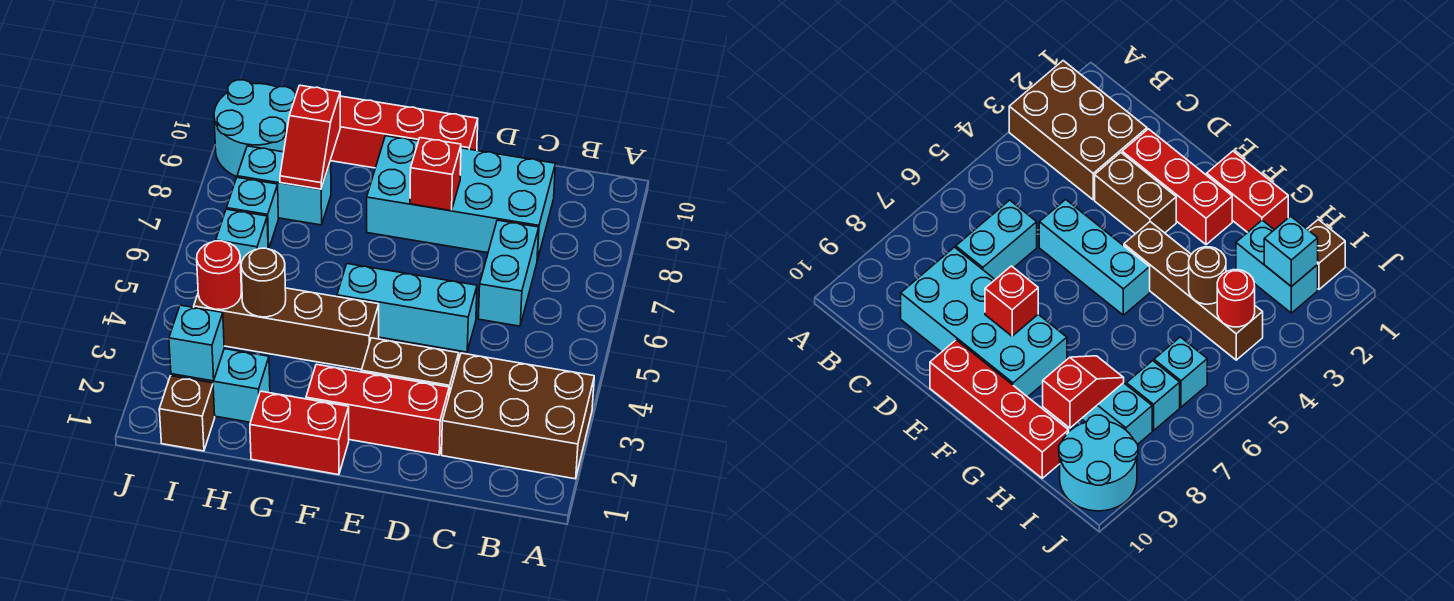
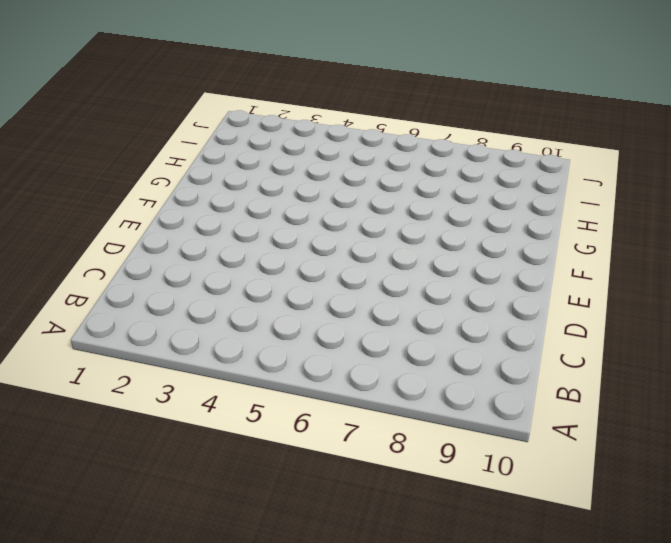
none -> brown brick A2:C3 level 1
none -> cyan brick C6:C7 level 1
none -> cyan brick C8:F9 level 1

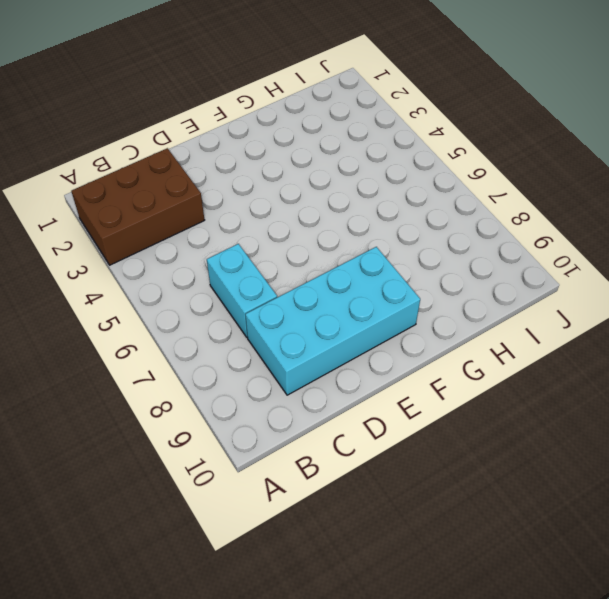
none -> red brick D2:F2 level 1
none -> brown brick D3:E3 level 1
none -> cyan brick D5:F5 level 1

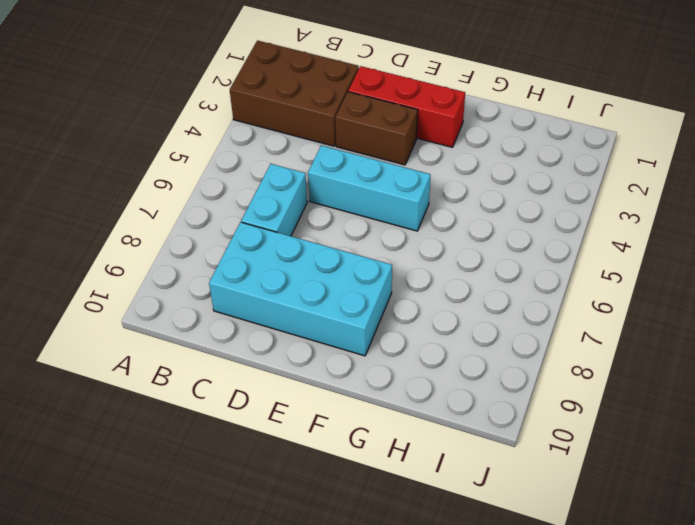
none -> red brick E10:H10 level 1
none -> red brick F1:G1 level 1
none -> brown brick F4:I4 level 1

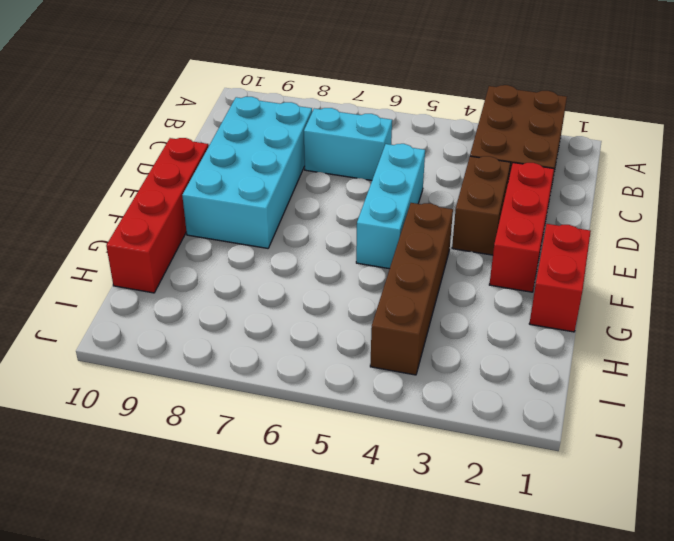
none -> cyan brick H2:I2 level 1
none -> cyan brick H8:I8 level 1
none -> brown brick I1 level 1

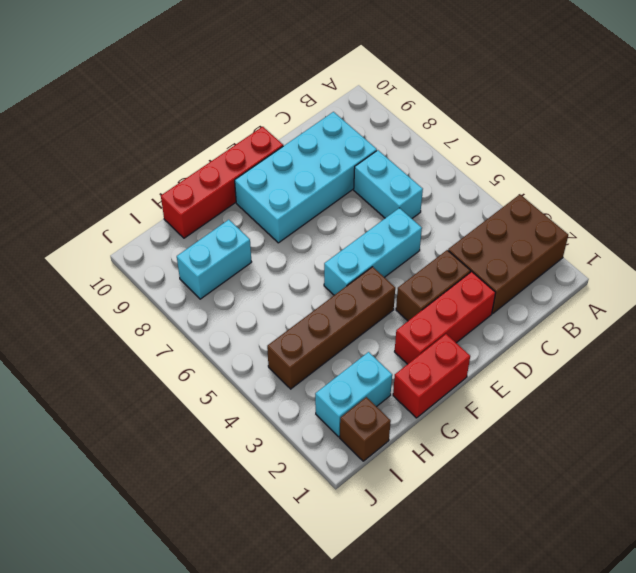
none -> cyan brick I6 level 1
none -> cyan brick I7 level 1
none -> cyan round brick I9:J10 level 1

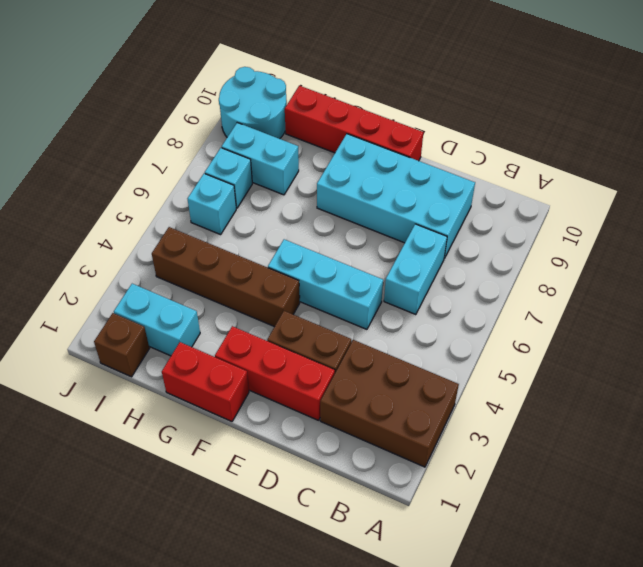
none -> red brick E8 level 2
none -> brown round brick H4 level 2
none -> red slope H8:H9 level 2 top 9

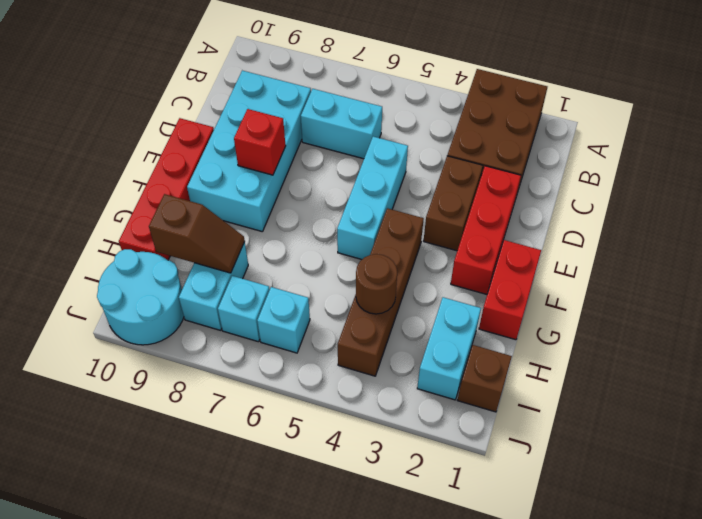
brown slope H8:H9 level 2 top 9 -> red slope H8:H9 level 2 top 9
none -> cyan brick I2 level 2
none -> red round brick I4 level 2

